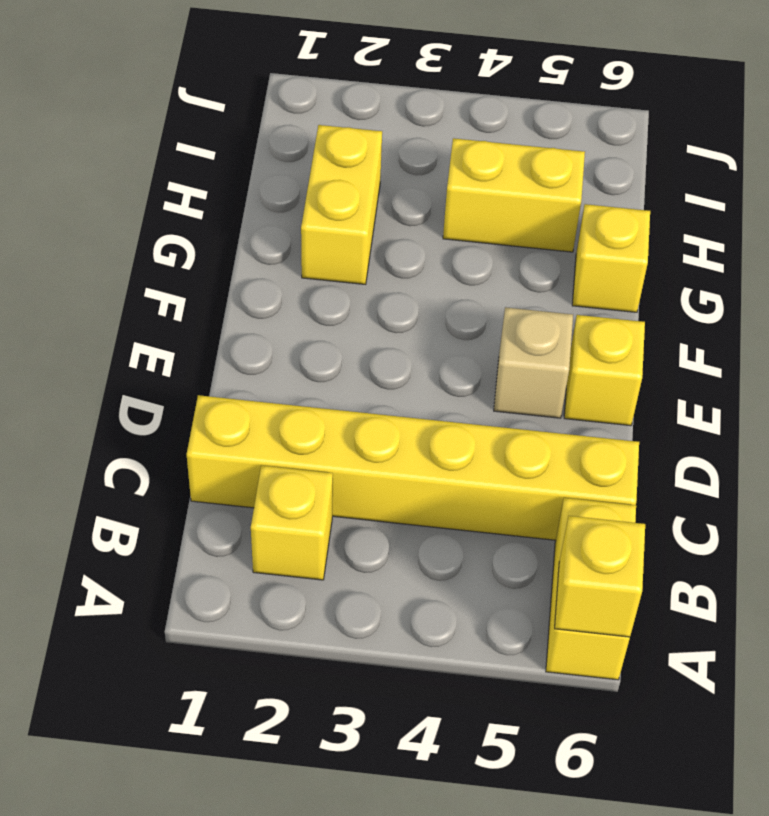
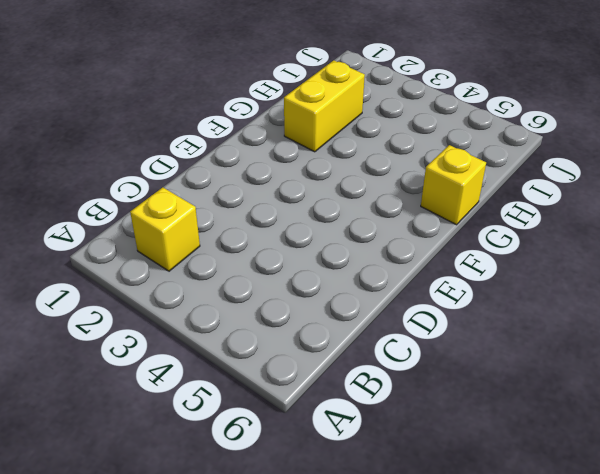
none -> yellow brick A6:B6 level 1
none -> yellow brick C1:C6 level 1

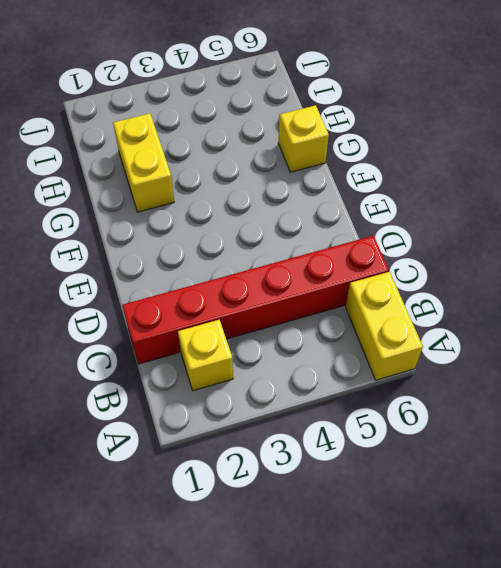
red brick C1:C6 level 1 -> yellow brick C1:C6 level 1
none -> tan brick E5 level 1
none -> yellow brick E6 level 1

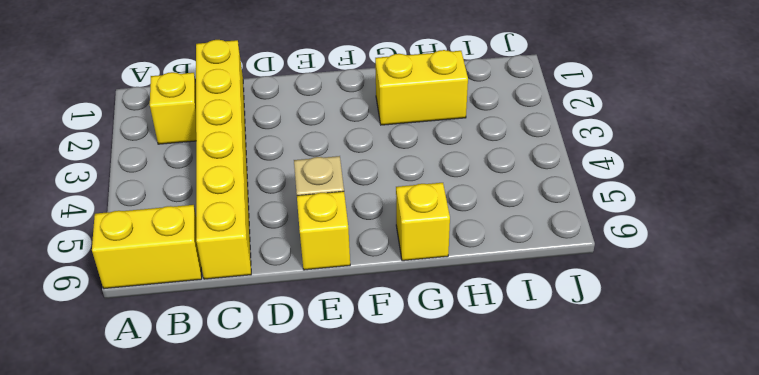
none -> yellow brick H4:H5 level 1
none -> yellow brick A6 level 2

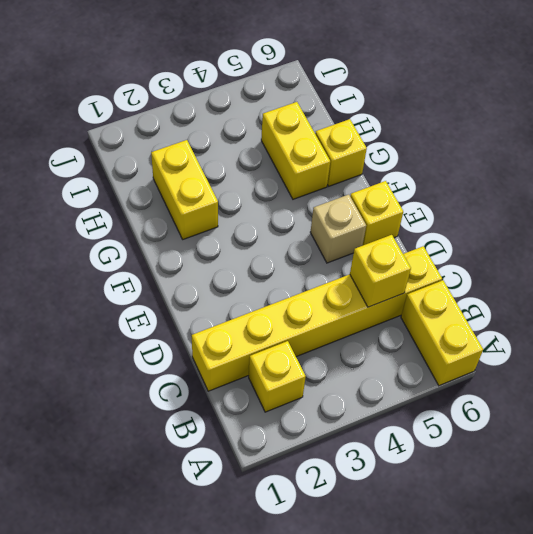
yellow brick C5 level 2 -> yellow brick A6 level 2
yellow brick G5:H5 level 1 -> yellow brick H4:H5 level 1

